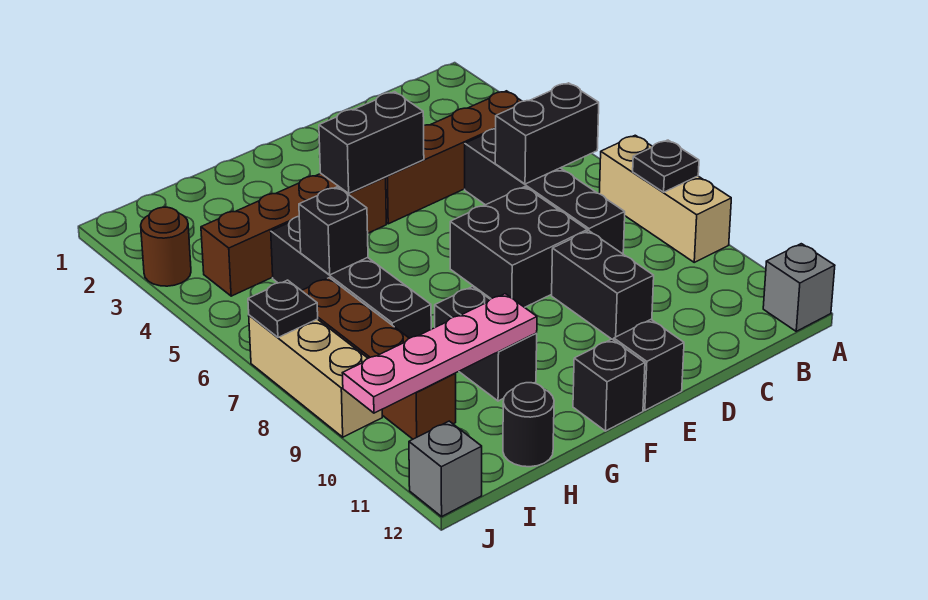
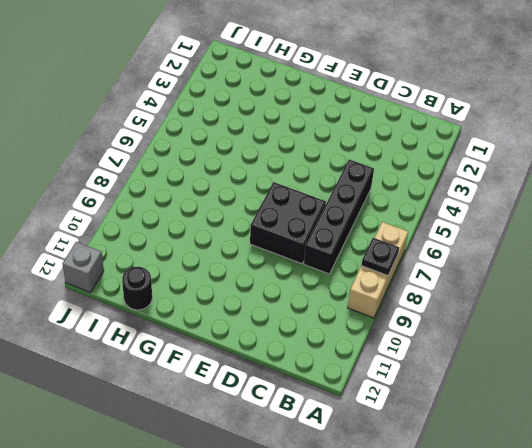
none -> grey brick A12 level 1
none -> brown brick B4:E4 level 1
none -> black brick D9:D10 level 1

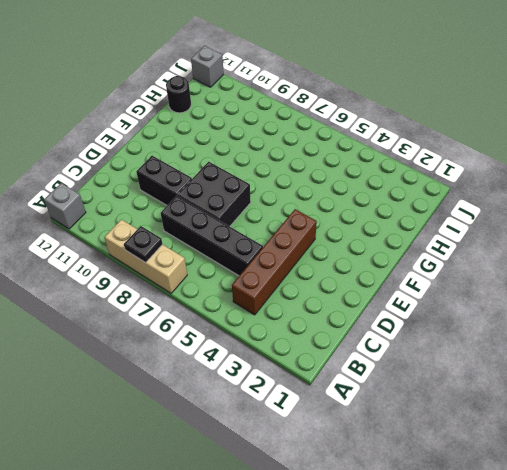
none -> black brick E12 level 1
none -> brown brick F4:I4 level 1
none -> black brick F12 level 1

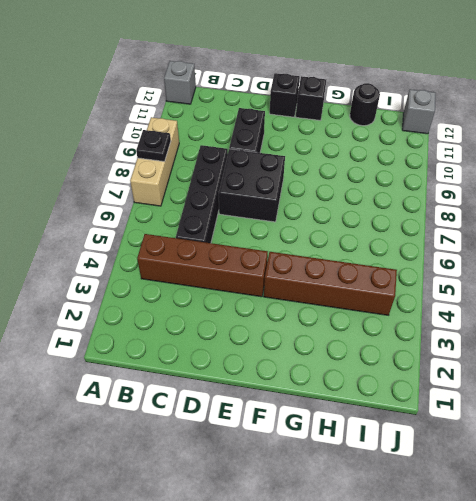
none -> black brick G9:G10 level 1
none -> black brick H5:H8 level 1
none -> brown brick I7:I10 level 1

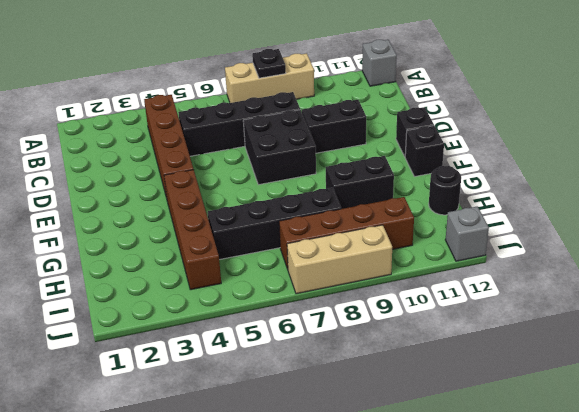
none -> brown round brick J3 level 1
none -> black brick B6:C6 level 2
none -> black brick E4:F4 level 2

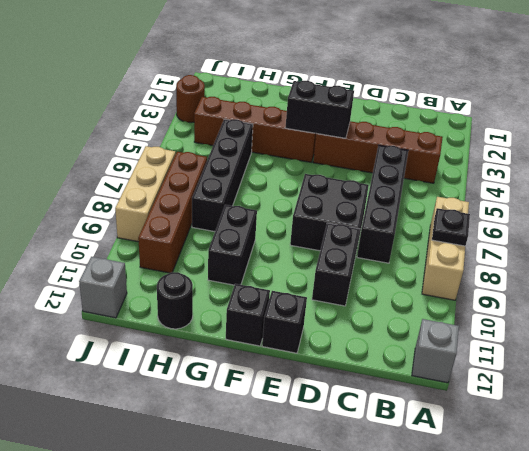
none -> black brick B6:C6 level 2
none -> pink plate G10:J10 level 2
none -> black brick H6 level 2

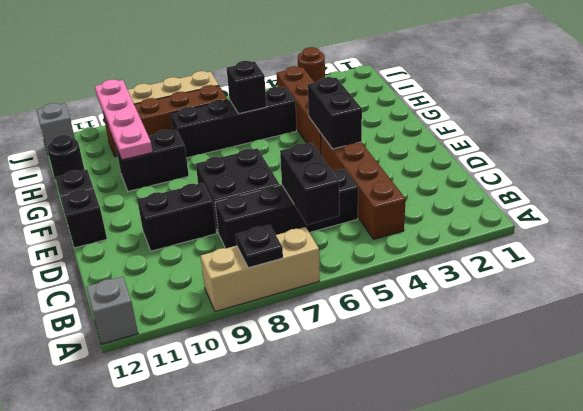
none -> black plate J7 level 2

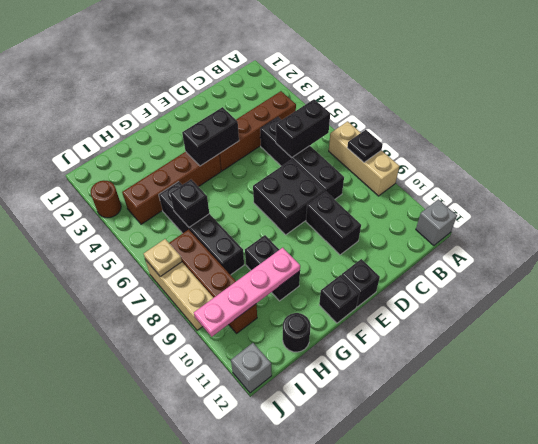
tan plate J7 level 2 -> black plate J7 level 2

